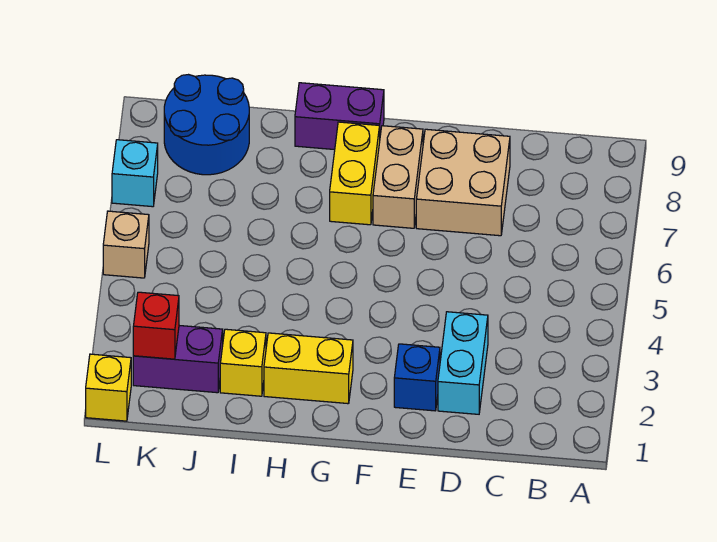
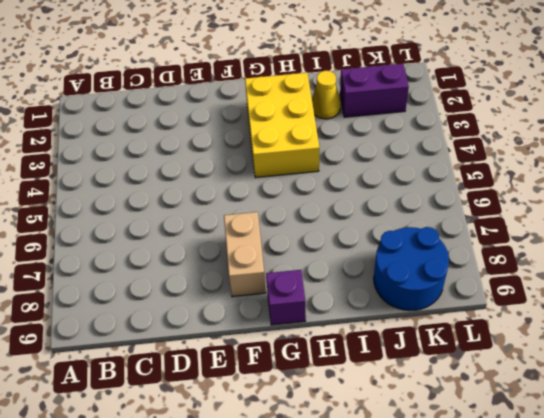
yellow brick G2:H4 level 1 -> yellow brick G2:H2 level 1
purple brick G9 level 1 -> purple brick G9:H9 level 1
yellow cone I2 level 1 -> yellow brick I2 level 1
none -> cyan brick D2:D3 level 1
none -> tan brick D7:E8 level 1
none -> blue brick E2 level 1

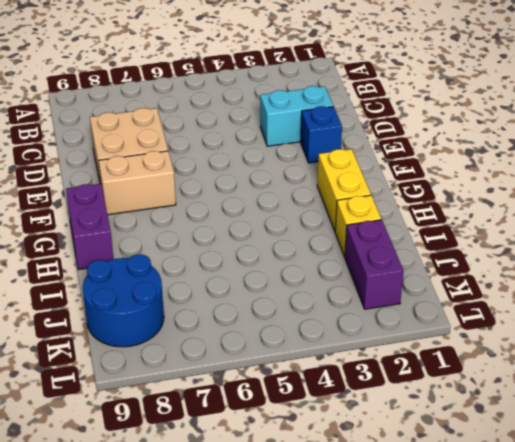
none -> yellow brick G7:G8 level 1
none -> yellow brick L1 level 1
none -> tan brick L5 level 1

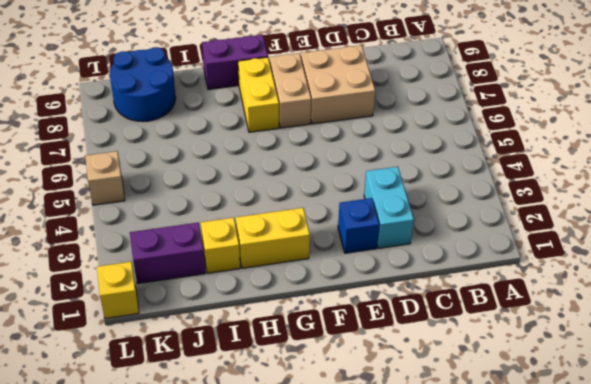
none -> cyan brick L7 level 1
none -> red brick K2 level 2

